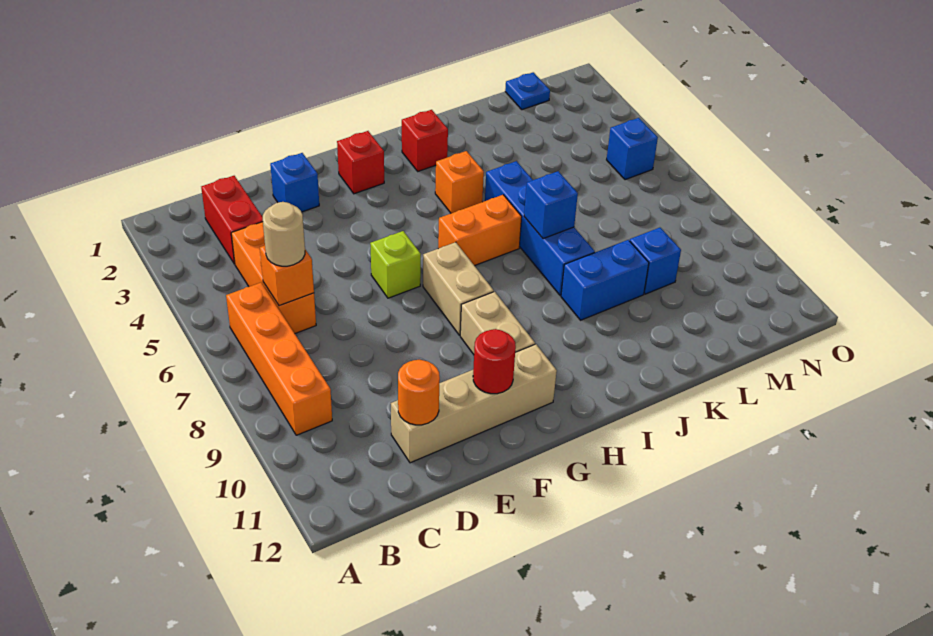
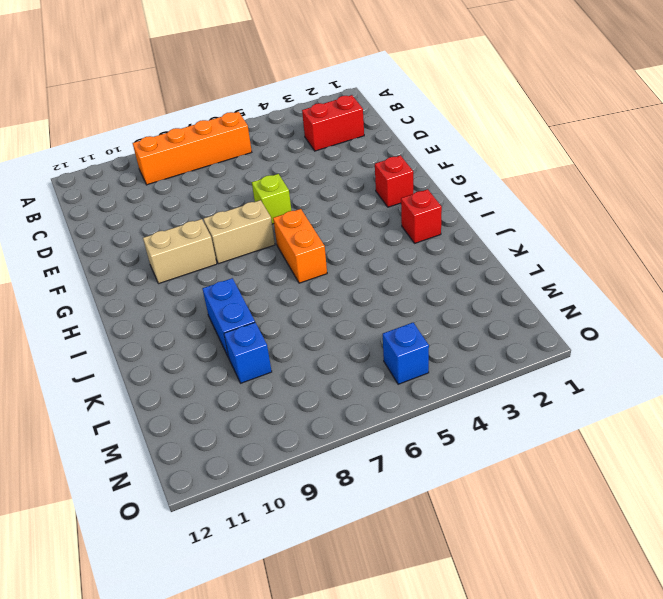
none -> orange brick C4:C6 level 1
none -> tan brick D11:G11 level 1
none -> blue brick E2 level 1

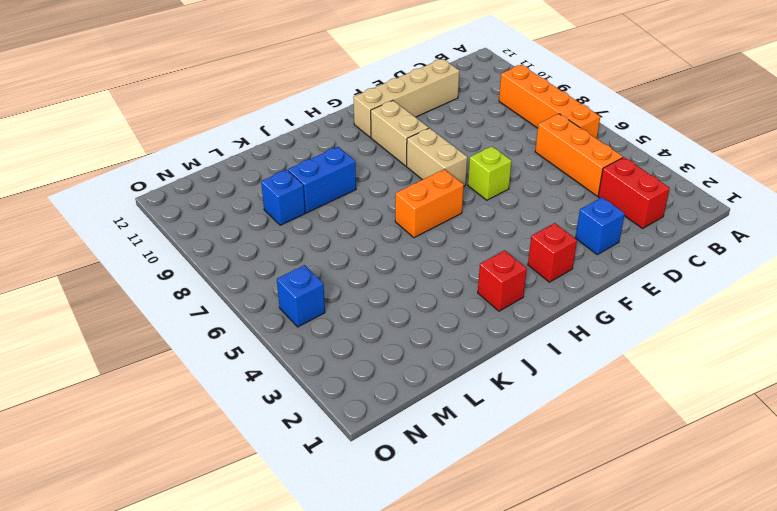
none -> orange brick I4 level 1
none -> blue brick J5:J8 level 1
none -> blue plate M1 level 1

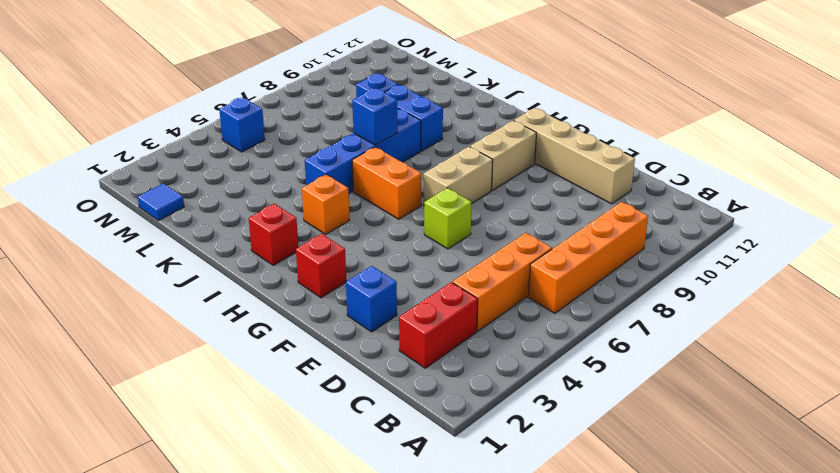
blue tile M1 level 1 -> blue plate M1 level 1
none -> orange brick C6 level 2
none -> orange round brick D11 level 2
none -> red round brick F11 level 2

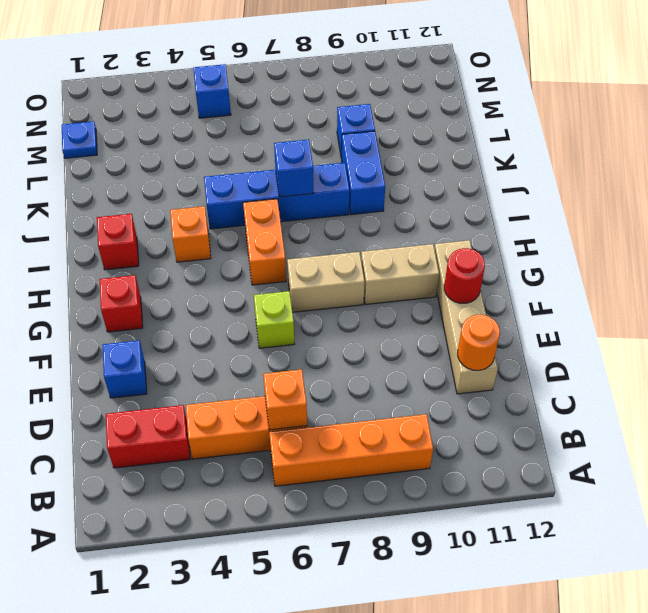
none -> tan round brick C6 level 3

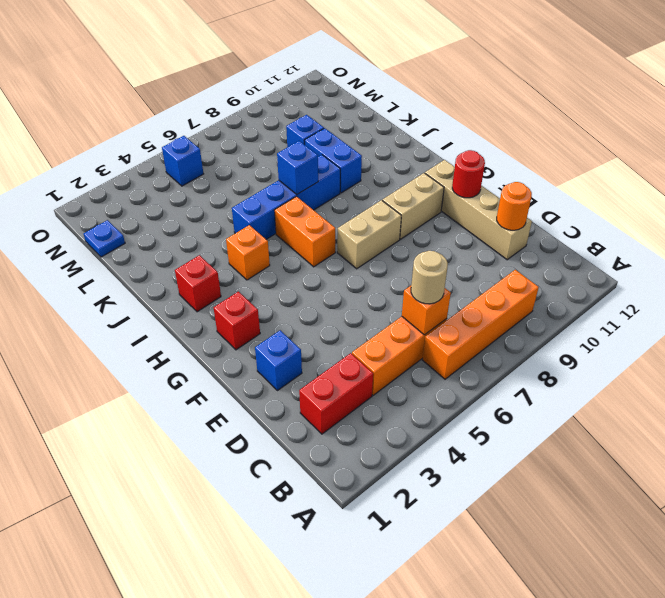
none -> lime brick F6 level 1

